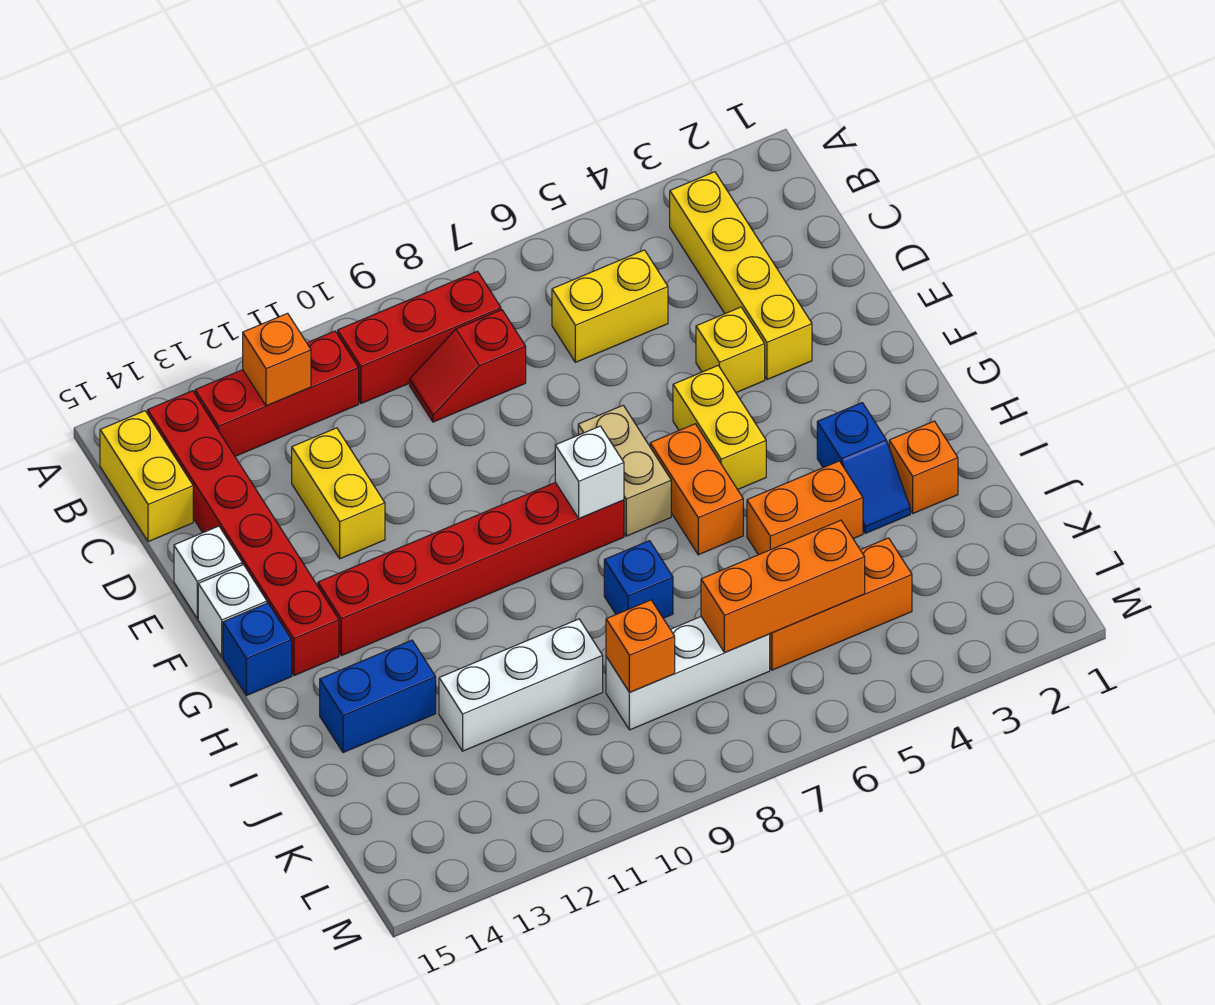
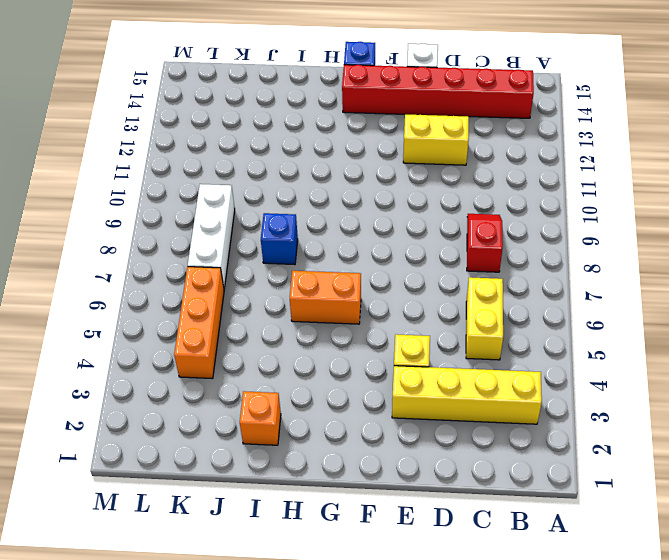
none -> red brick B8:B10 level 1
none -> red brick B11:B13 level 1
none -> yellow brick B15:C15 level 1

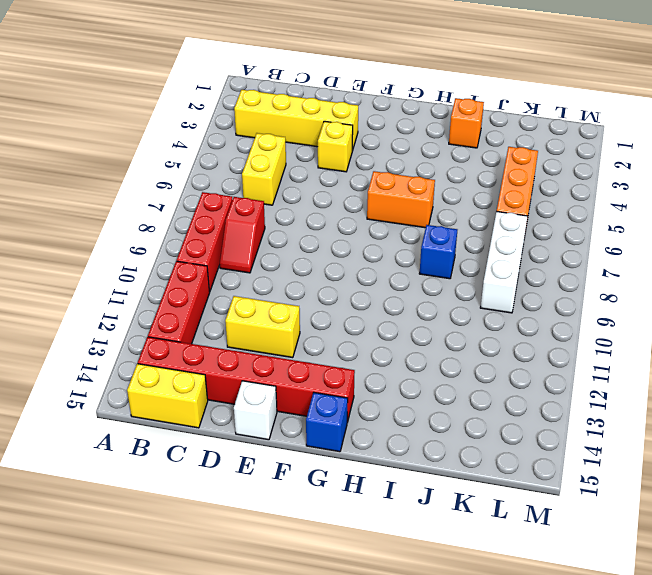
none -> yellow brick F5:G5 level 1
none -> tan brick F7:G7 level 1
none -> white brick F15 level 1

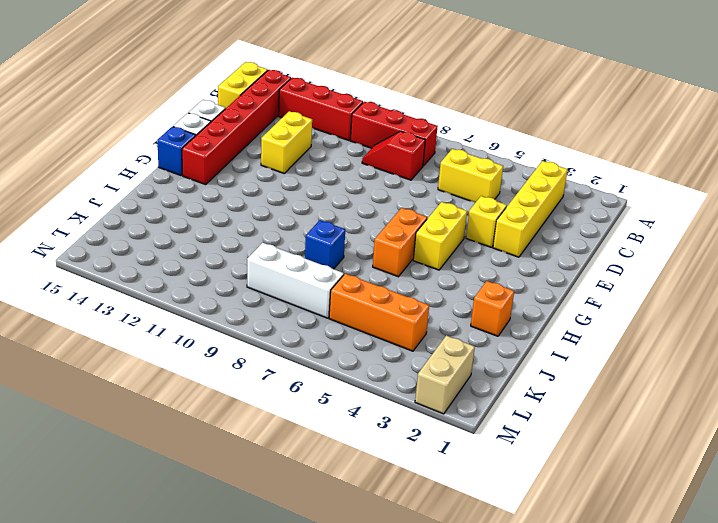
tan brick L2:M2 level 1 -> tan brick F7:G7 level 1
none -> red brick G8:G13 level 1
none -> blue slope H3:I3 level 1 top H
none -> orange brick I4:I5 level 1

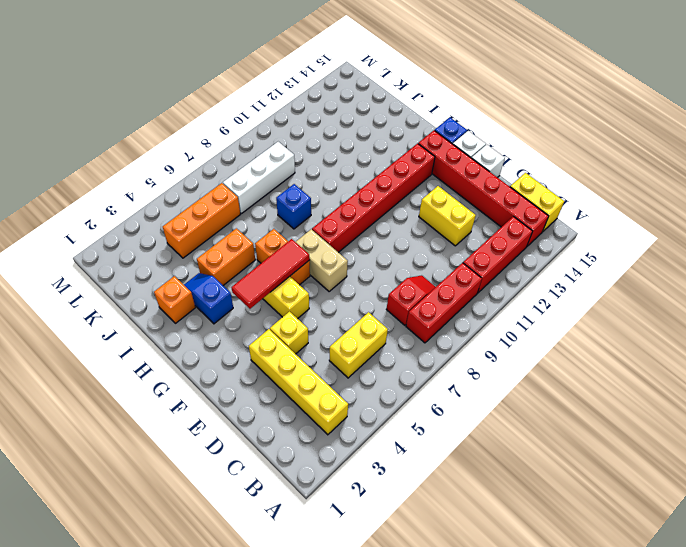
red tile G4:G6 level 2 -> none
none -> blue brick I13:I14 level 1
none -> white brick J10:J12 level 1
none -> orange brick B12 level 2

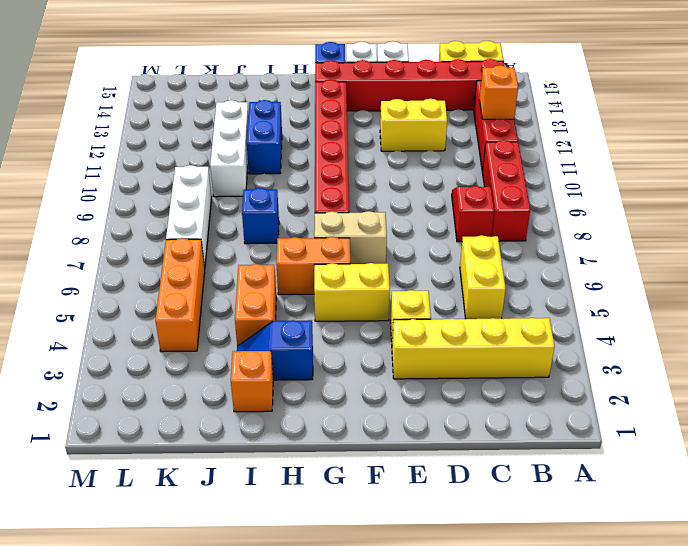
blue brick I11:I12 level 1 -> blue brick I13:I14 level 1
none -> white brick G8 level 2
none -> orange brick K5:K7 level 2
none -> orange brick K9 level 2

